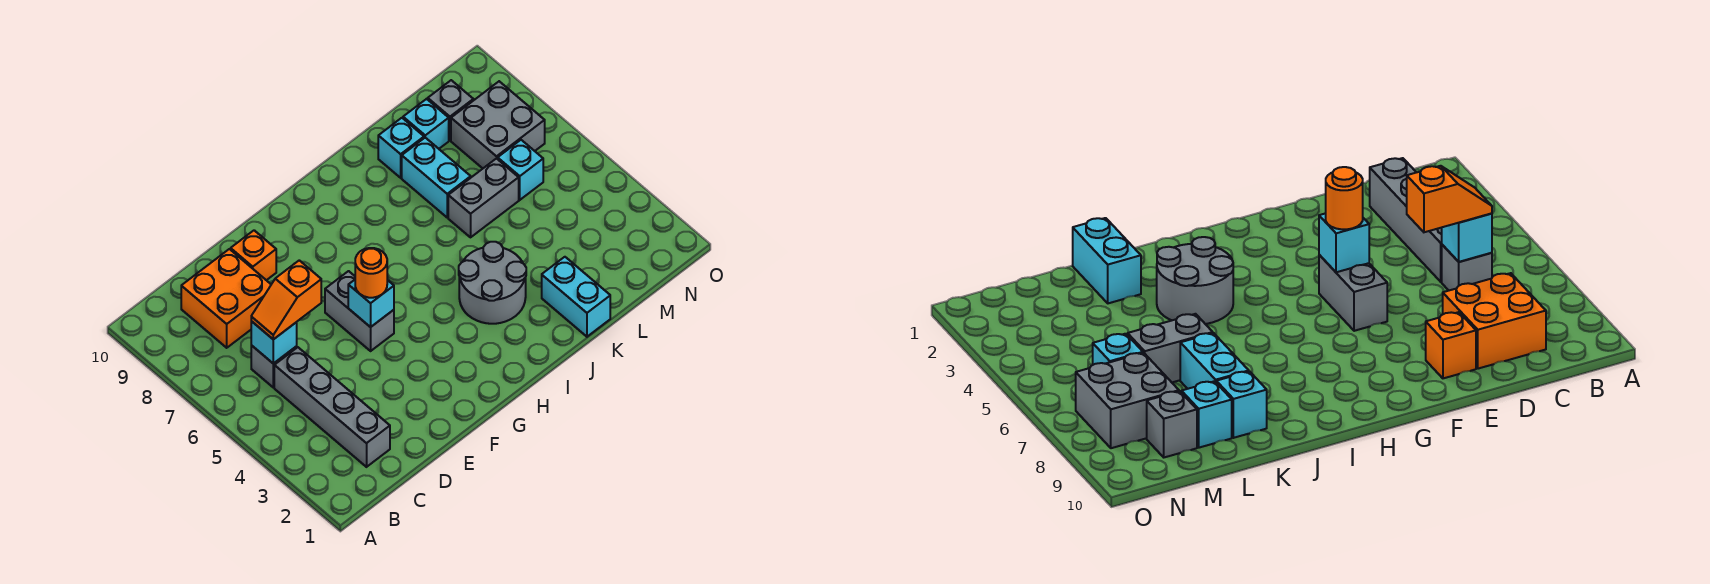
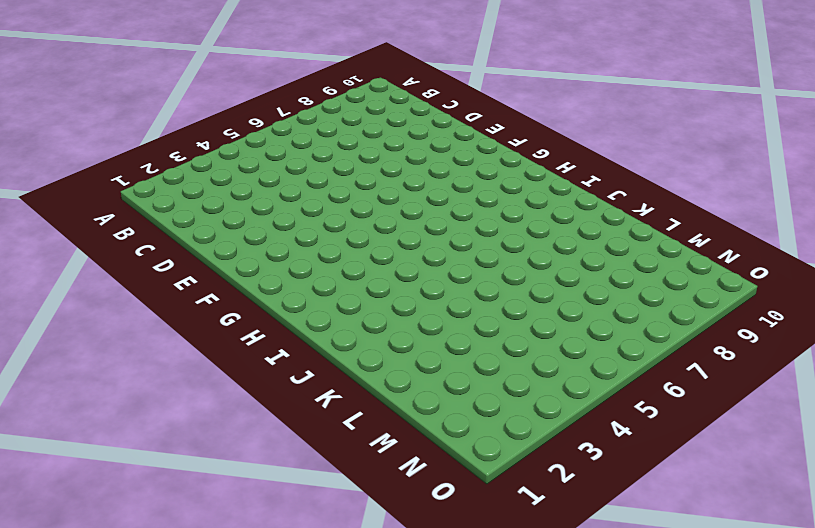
none -> grey brick C2:C5 level 1
none -> grey brick C6 level 1
none -> orange brick C8:D9 level 1

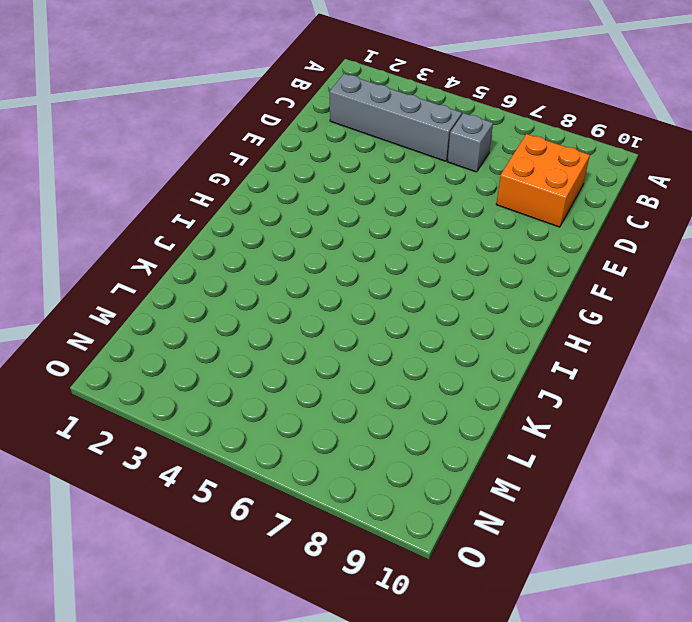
none -> orange brick E9 level 1
none -> grey brick F5:F6 level 1
none -> grey round brick I3:J4 level 1

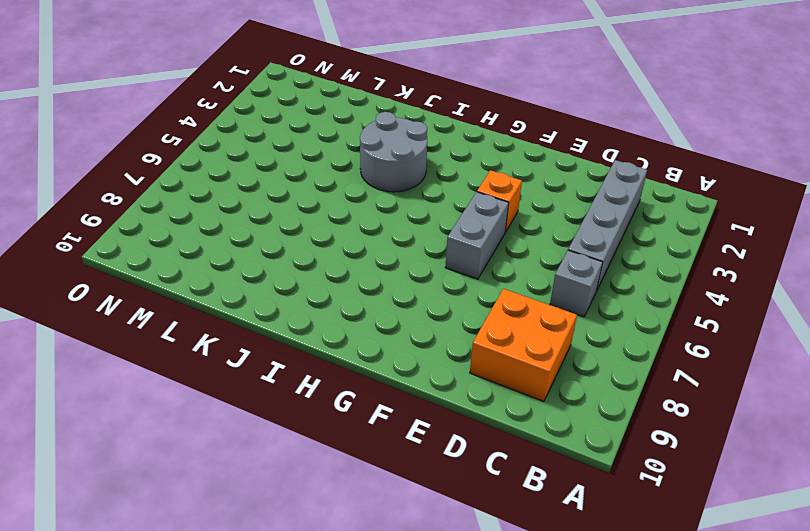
orange brick F4 level 1 -> orange brick E9 level 1
none -> cyan brick K1:K2 level 1
none -> grey brick K6:L6 level 1
none -> cyan brick K7:K8 level 1

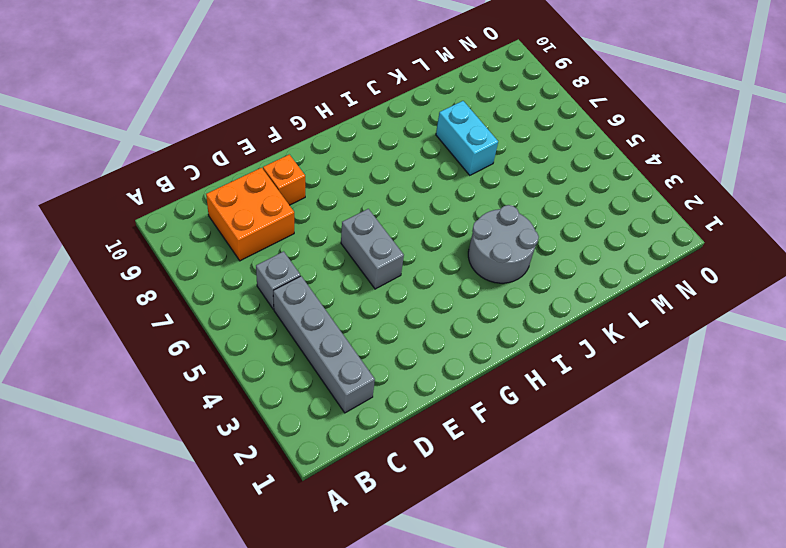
none -> cyan brick K1:K2 level 1
none -> grey brick K6:L6 level 1
none -> cyan brick K9 level 1

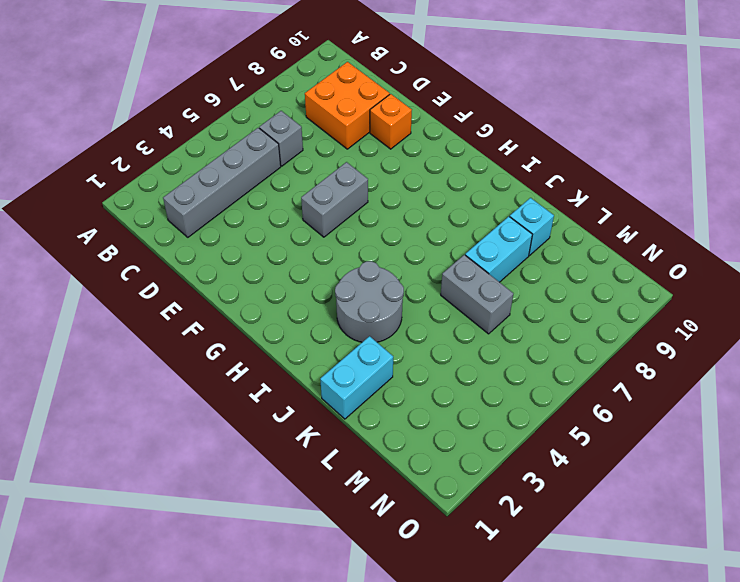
none -> cyan brick L9 level 1
none -> cyan brick M6 level 1
none -> grey brick M7:N8 level 1

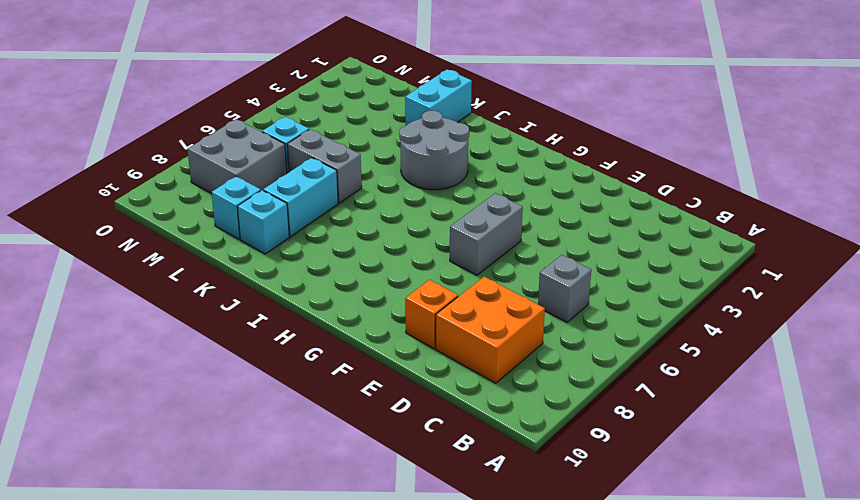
none -> grey brick C2:C5 level 1
none -> grey brick M9 level 1
none -> cyan brick C6 level 2

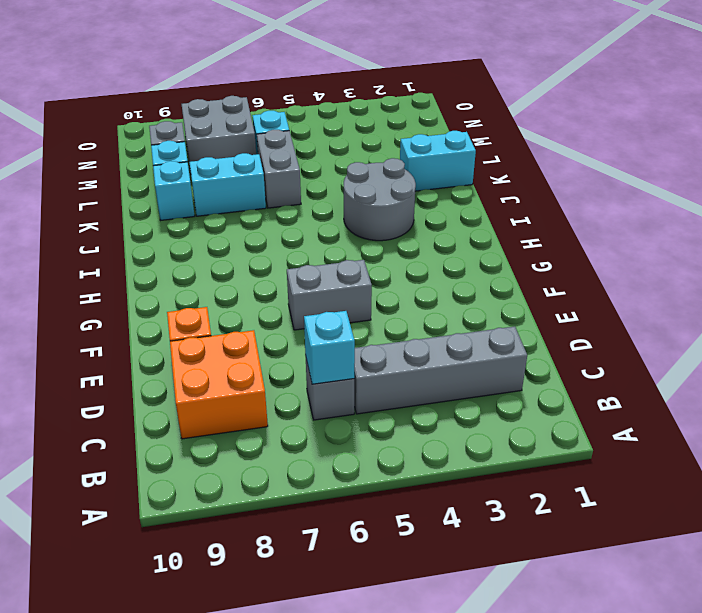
none -> cyan brick F5 level 2
none -> orange slope C6:D6 level 3 top D
none -> orange round brick F5 level 3

